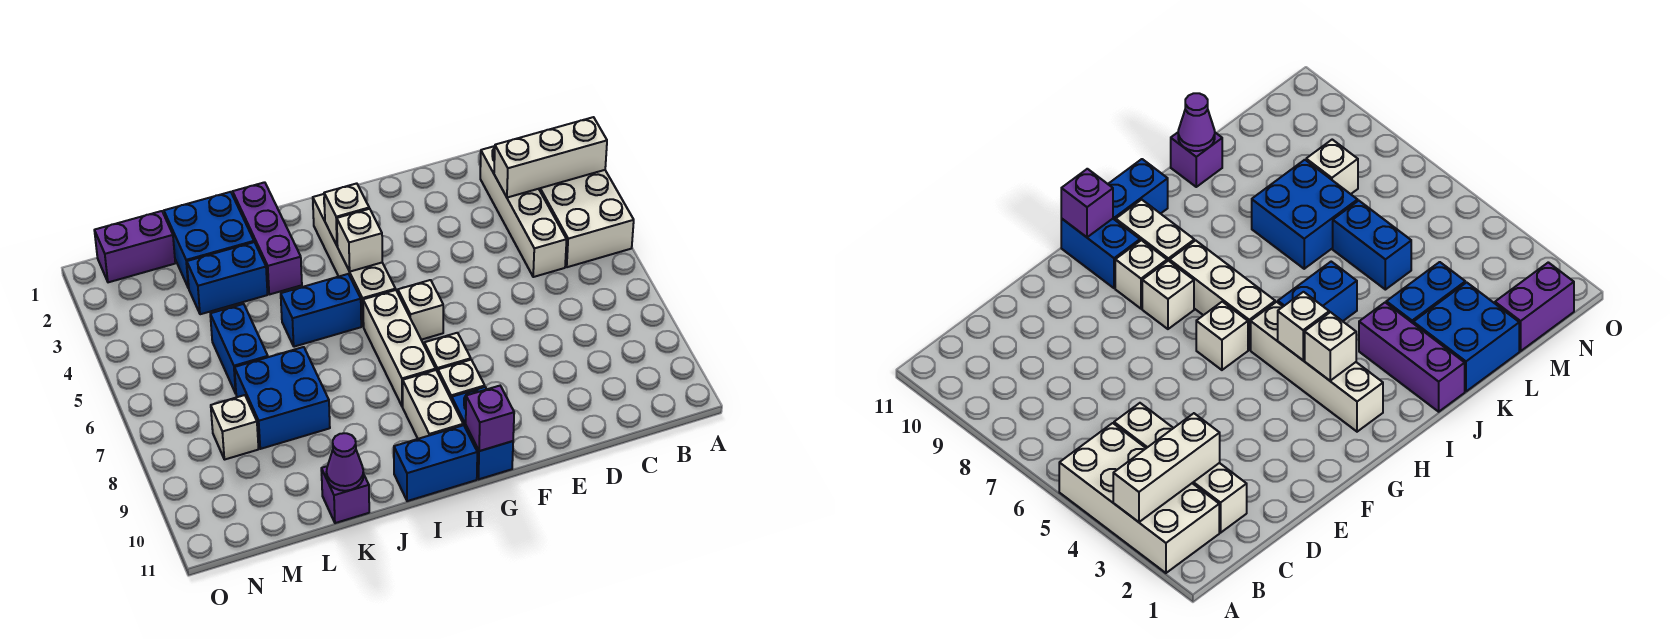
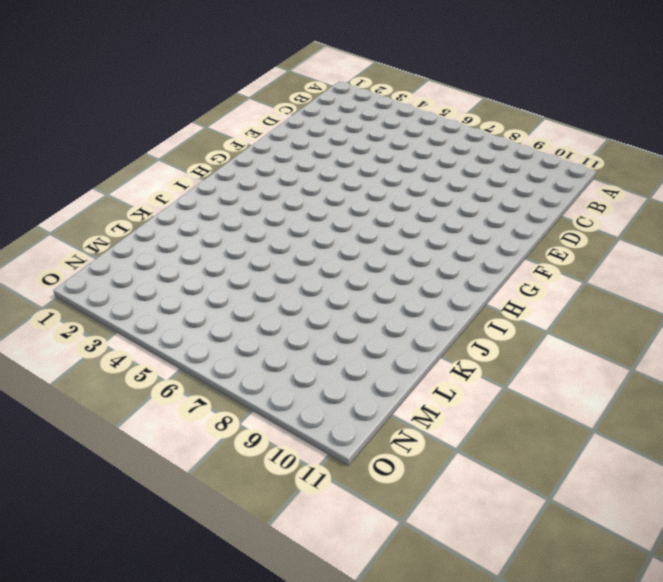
none -> white brick A2:B5 level 1
none -> white brick C2:C5 level 1
none -> white brick G6 level 1

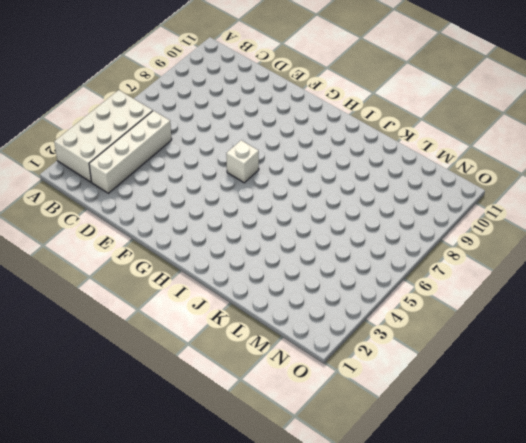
none -> white brick G8 level 1
none -> white brick G9 level 1
none -> blue brick G10:G11 level 1

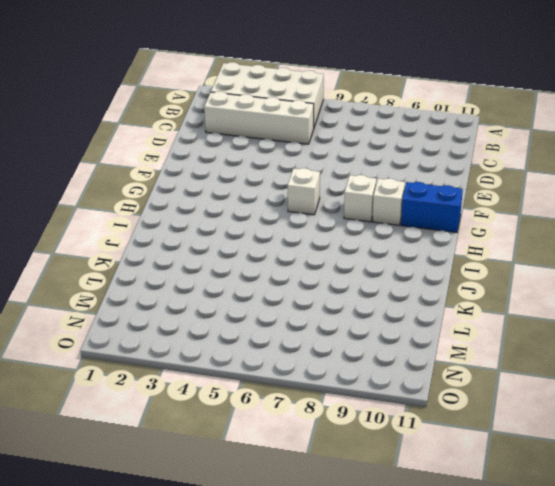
none -> white brick H2:H5 level 1
none -> white brick H6:H8 level 1
none -> white brick H9:H10 level 1

